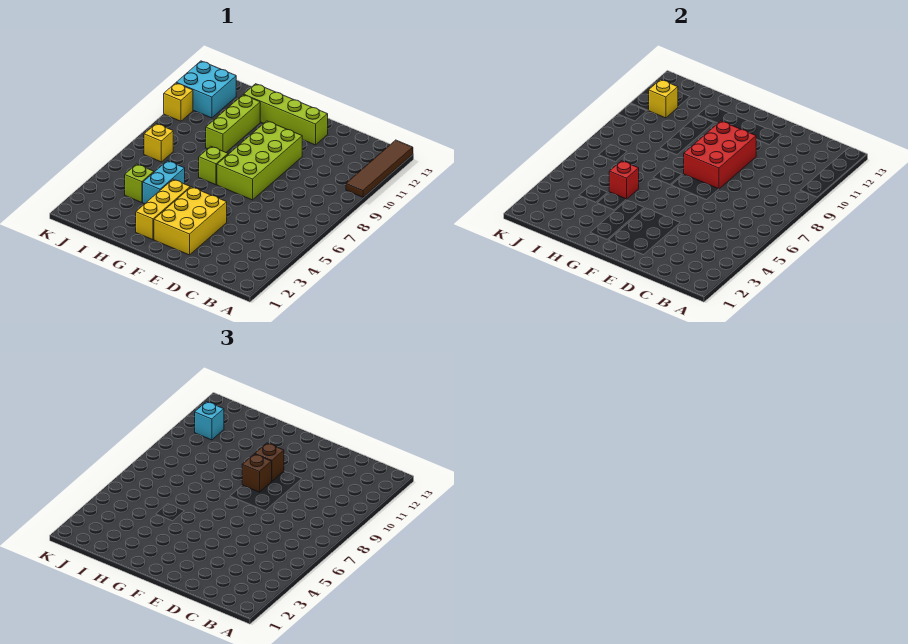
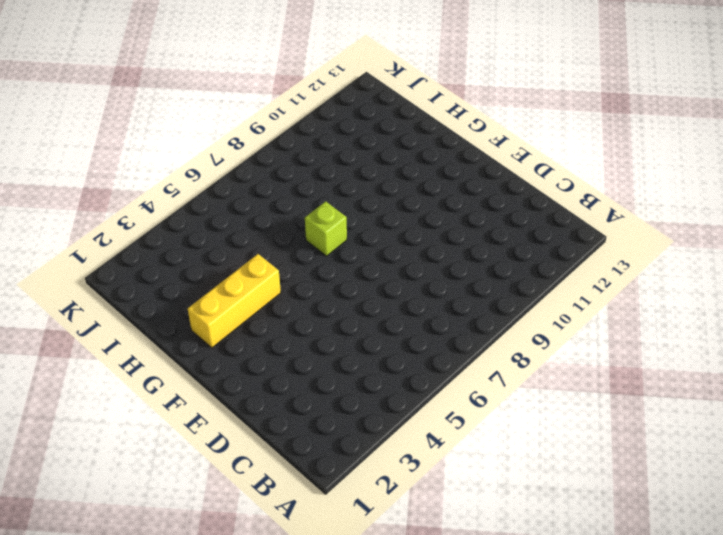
none -> brown tile A10:A13 level 1
none -> yellow brick E2:F4 level 1
none -> lime brick E7:F10 level 1

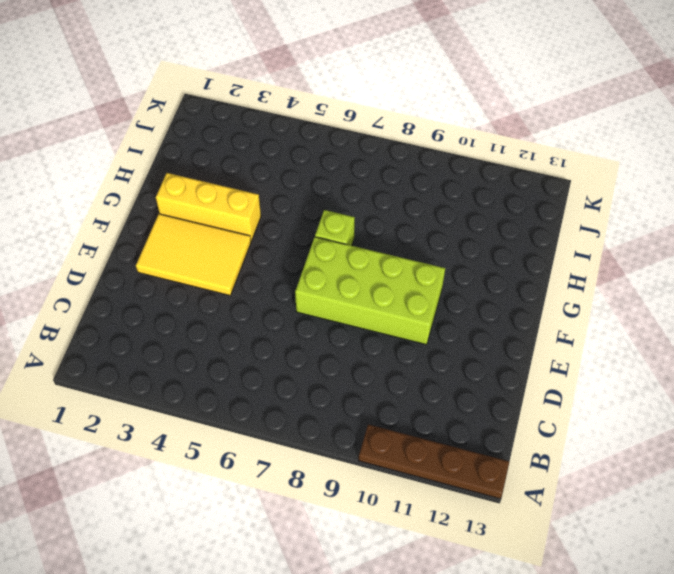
brown plate A10:A13 level 1 -> brown tile A10:A13 level 1
yellow tile E2:F4 level 1 -> yellow brick E2:F4 level 1
none -> lime brick E12:H12 level 1
none -> cyan brick H4:H5 level 1
none -> lime brick H9:H11 level 1

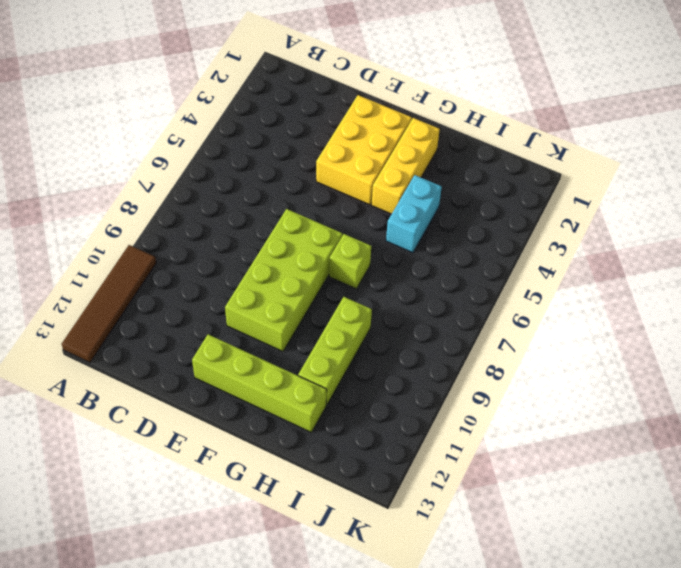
none -> lime brick I4 level 1
none -> yellow brick J7 level 1
none -> cyan brick J11:K12 level 1

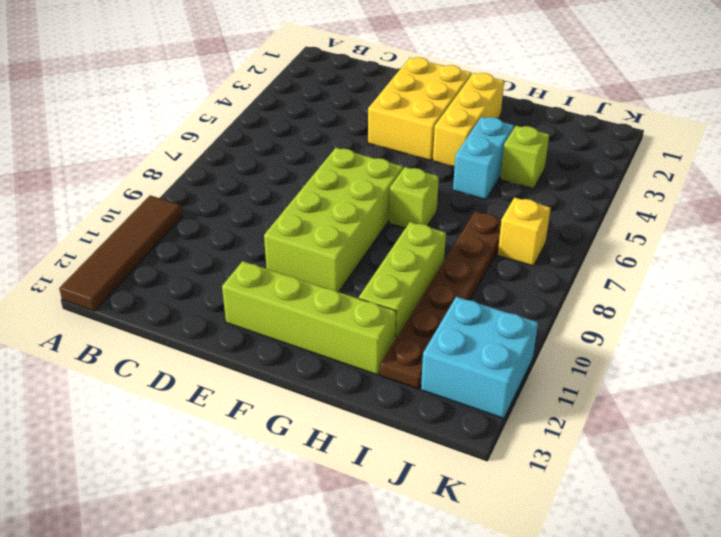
brown plate I7:I12 level 1 -> none
none -> yellow brick K10 level 1
none -> red brick E8:F10 level 2
none -> red brick H5 level 2

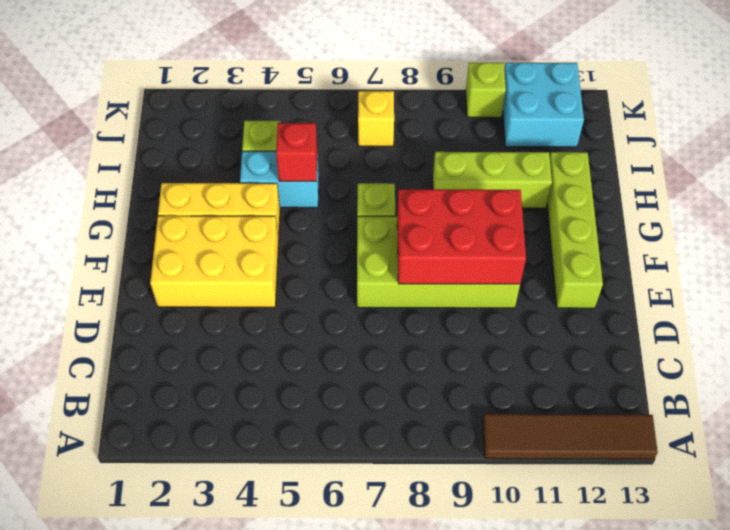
lime brick K10 level 1 -> yellow brick K10 level 1
none -> yellow brick J11 level 2
none -> brown brick F9 level 3
none -> brown brick F10 level 3

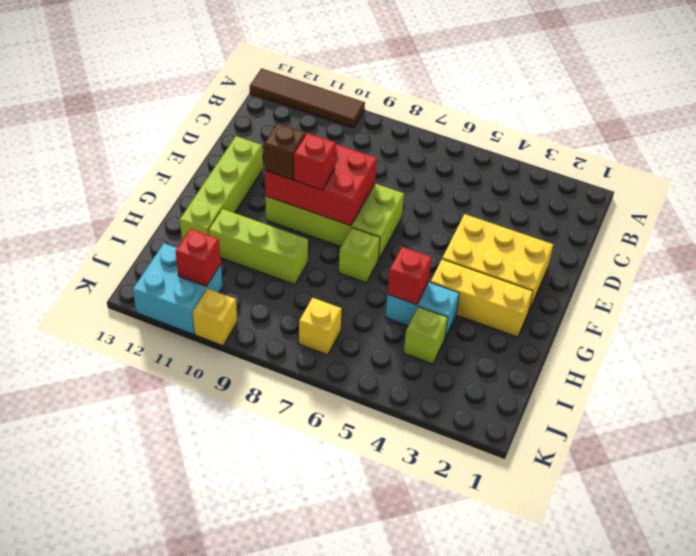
red brick F9 level 3 -> brown brick F9 level 3
red brick J11 level 2 -> yellow brick J11 level 2
none -> cyan brick J11 level 3

